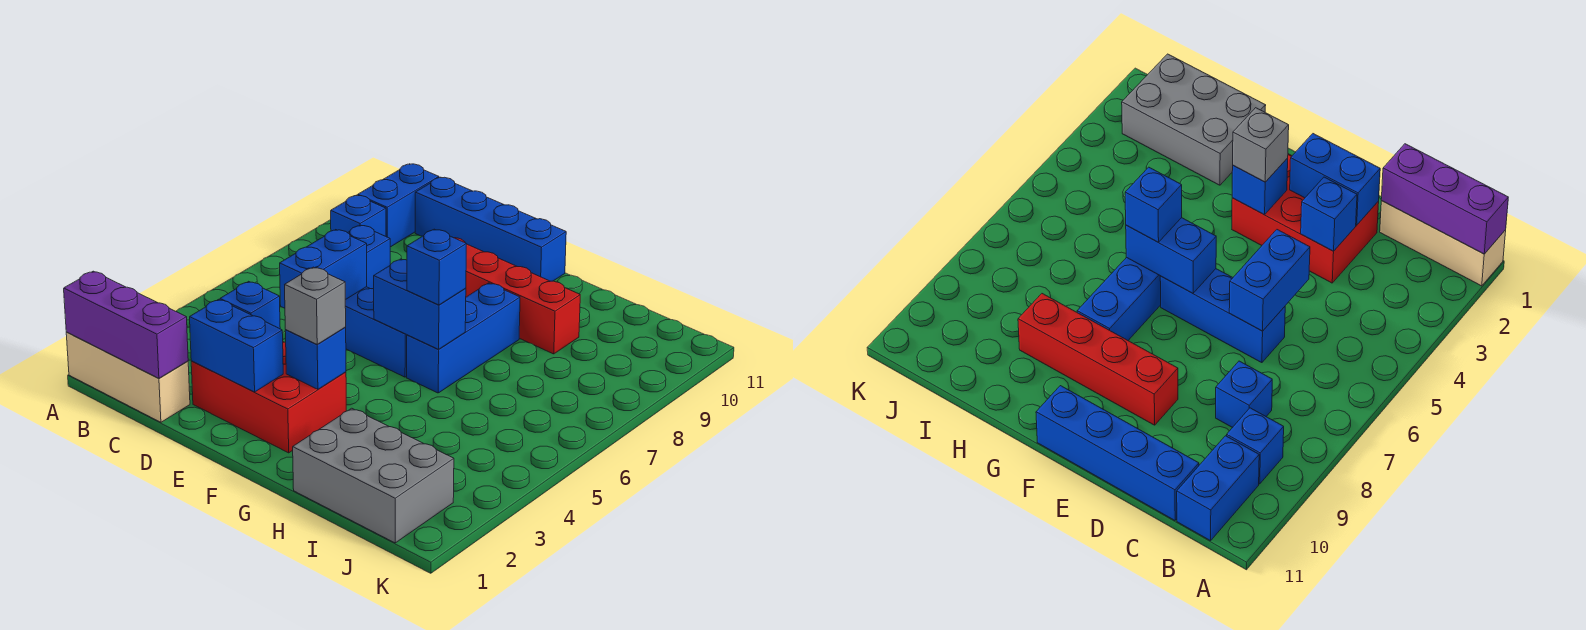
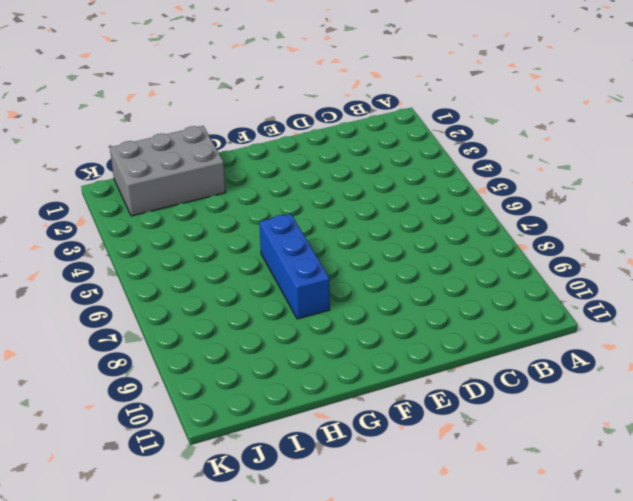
none -> tan brick A1:C1 level 1
none -> blue brick B9 level 1
none -> blue brick B10:B11 level 1

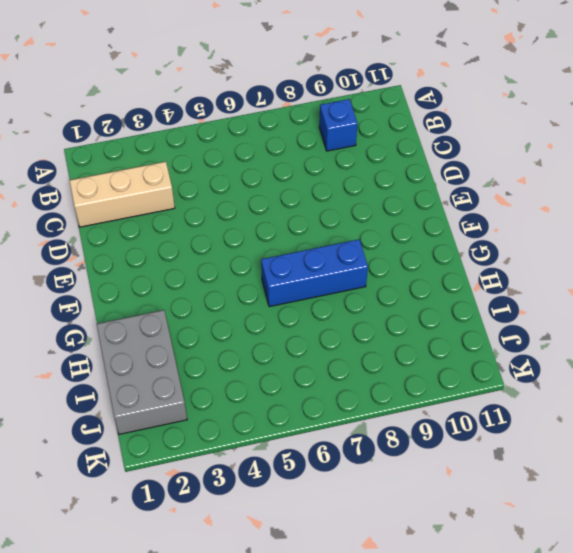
tan brick C1:C3 level 1 -> tan brick A1:C1 level 1
none -> blue brick B10:B11 level 1
none -> blue brick C8 level 1
none -> blue brick C11:F11 level 1

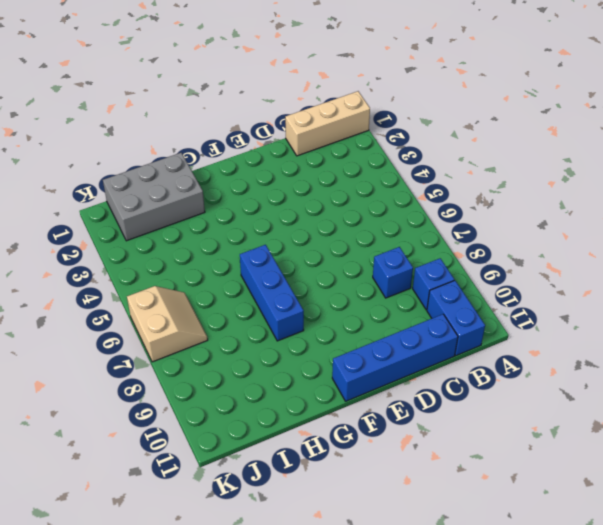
tan slope J6:K7 level 1 top K -> none
none -> red brick D2:F3 level 1
none -> blue brick D6:F6 level 1
none -> red brick E9:H9 level 1

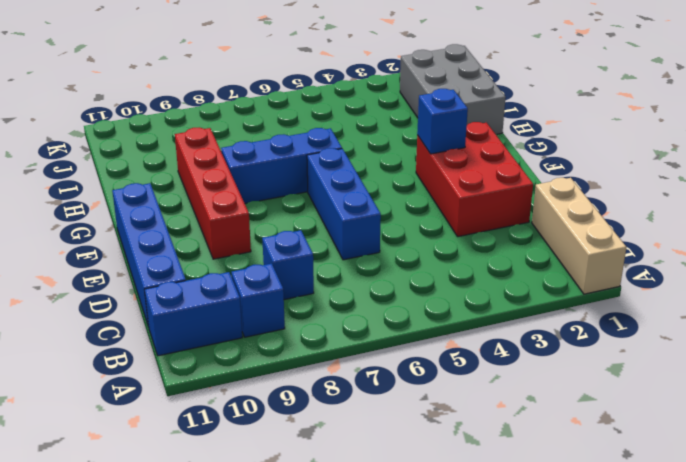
none -> purple brick A1:C1 level 2
none -> blue brick D2:E2 level 2
none -> blue brick D3 level 2

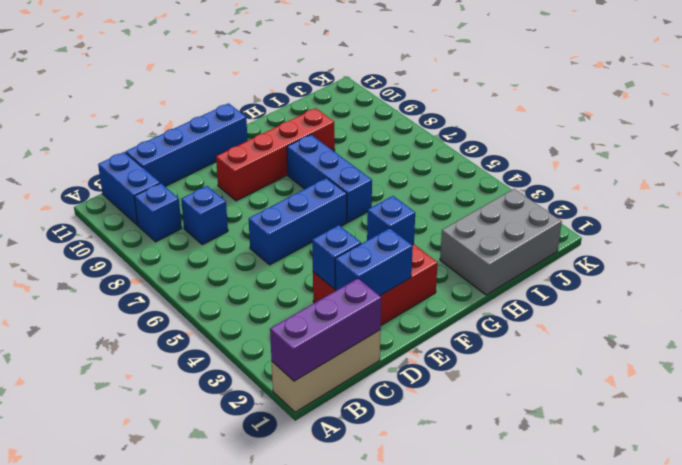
none -> blue brick D5:D6 level 2
none -> blue brick F6:G6 level 2
none -> grey brick F3 level 3

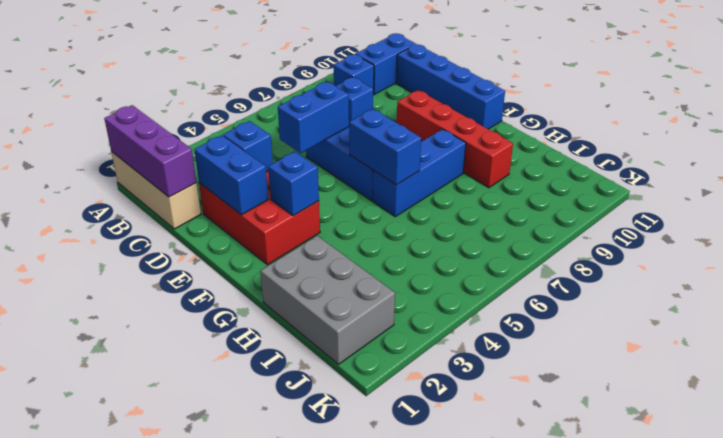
none -> grey brick F3 level 3
none -> blue brick G6 level 3

